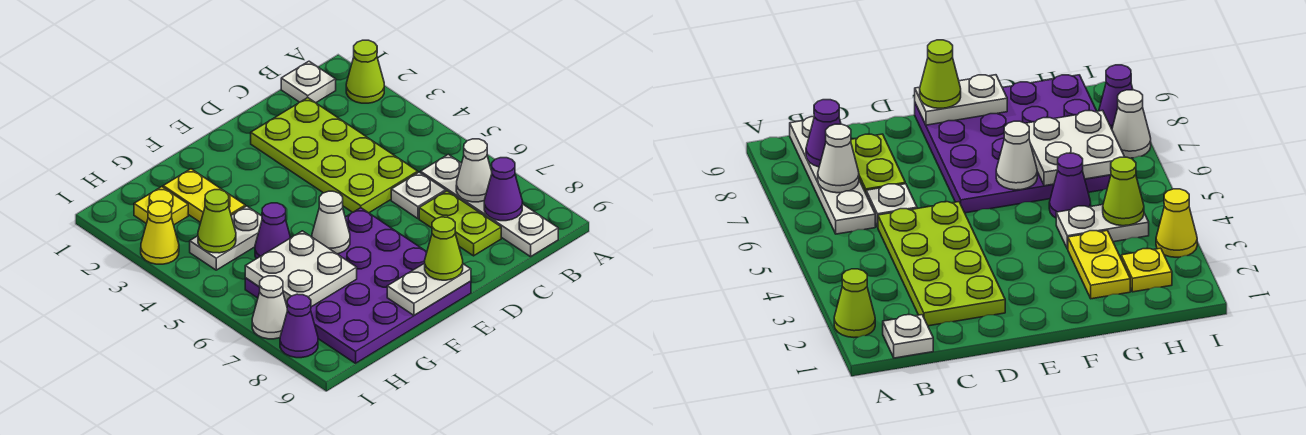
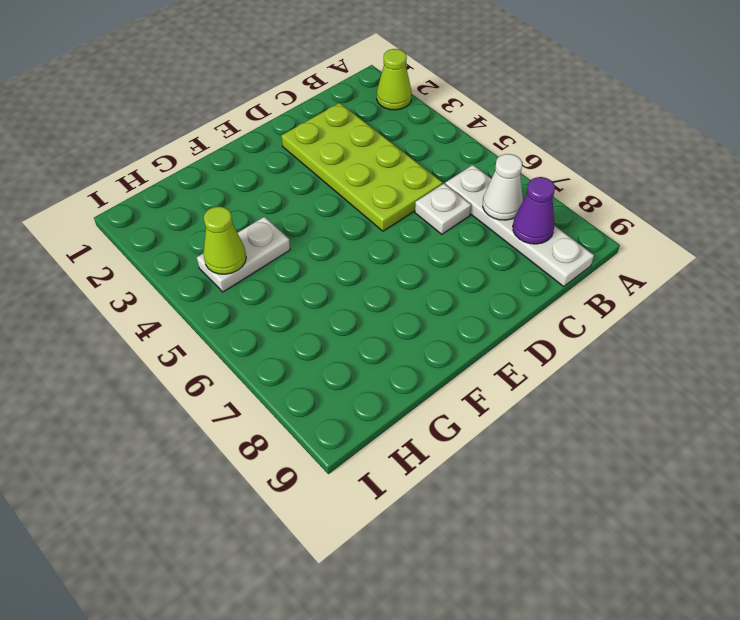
none -> white plate B1 level 1
none -> lime plate C7:C8 level 1
none -> purple plate E6:H9 level 1

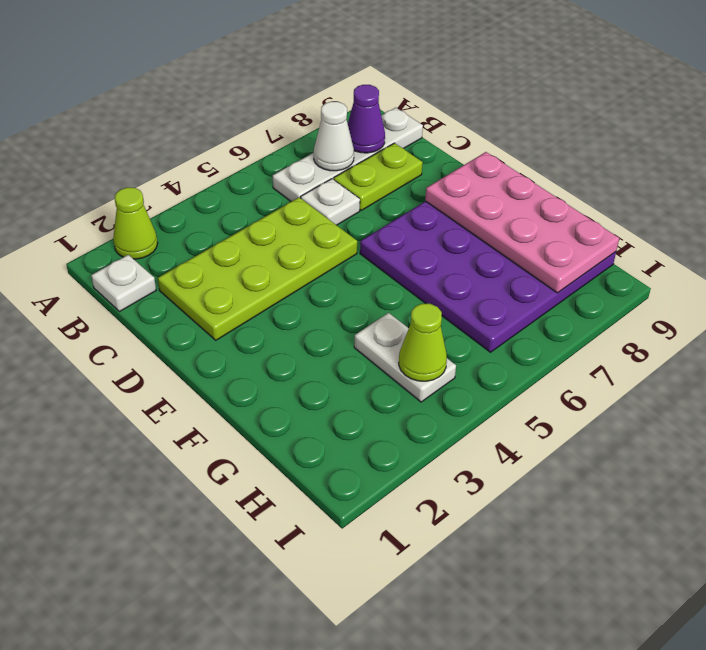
pink plate E8:H9 level 2 -> white plate E9:F9 level 2
none -> yellow plate G2:G3 level 1
none -> purple cone G5 level 1
none -> yellow plate H2 level 1

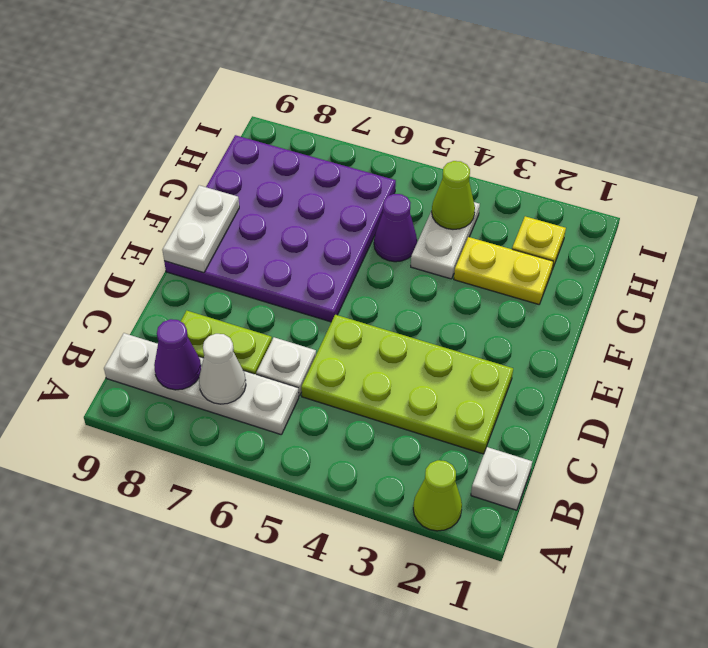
none -> yellow cone I3 level 1
none -> white cone I7 level 1
none -> purple cone I8 level 1

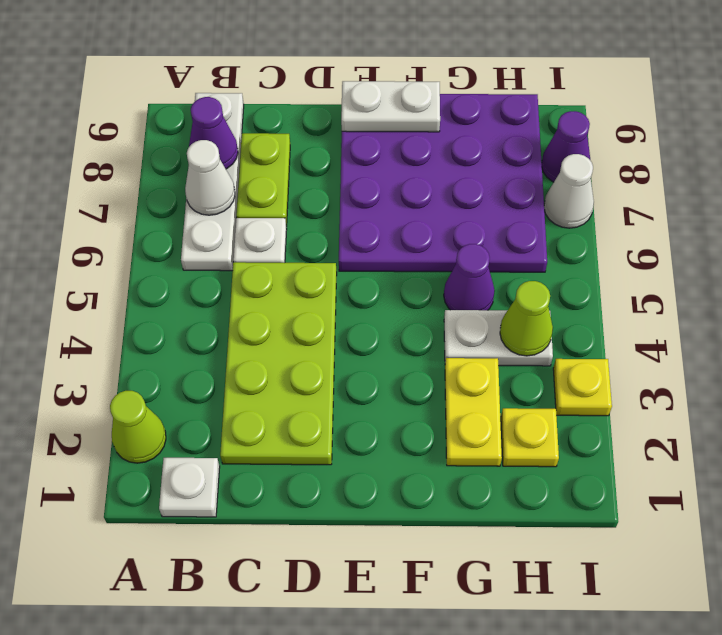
yellow plate I3 level 1 -> yellow cone I3 level 1
none -> white cone F6 level 2
none -> white plate G6:H7 level 2
none -> lime cone E9 level 3

